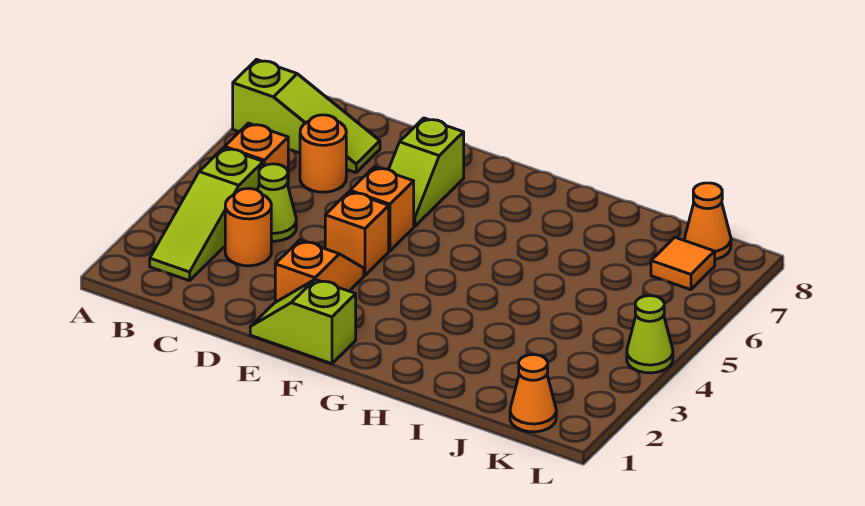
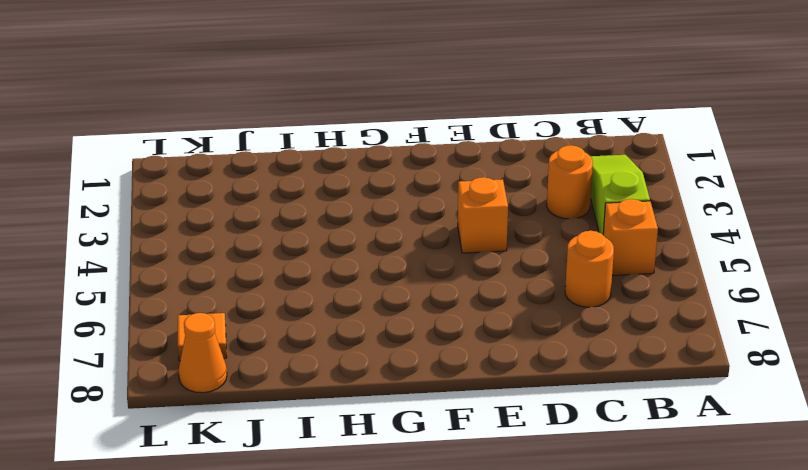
none -> lime slope A7:C7 level 1 top A
none -> lime cone C4 level 1
none -> lime slope E1:F1 level 1 top F

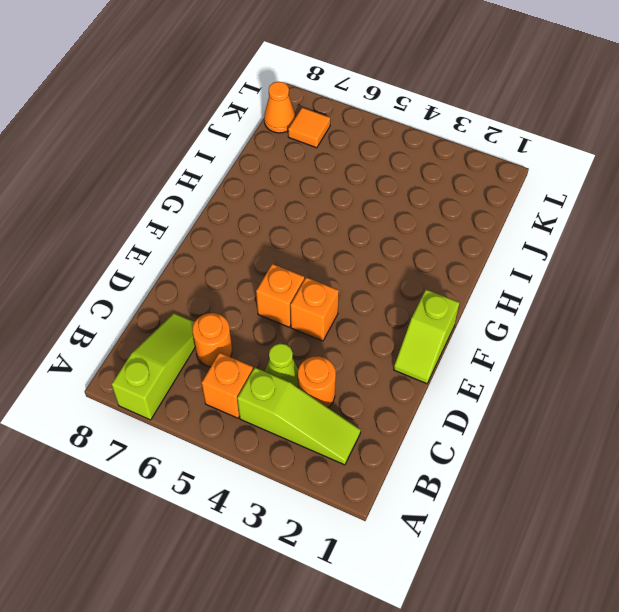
none -> orange slope E2:E3 level 1 top 2
none -> lime slope E6:E7 level 1 top 7
none -> orange cone K1 level 1

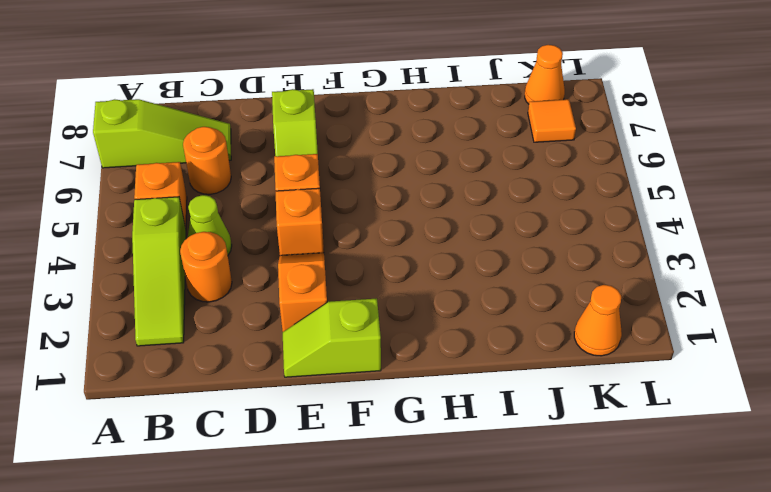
none -> lime cone L4 level 1

